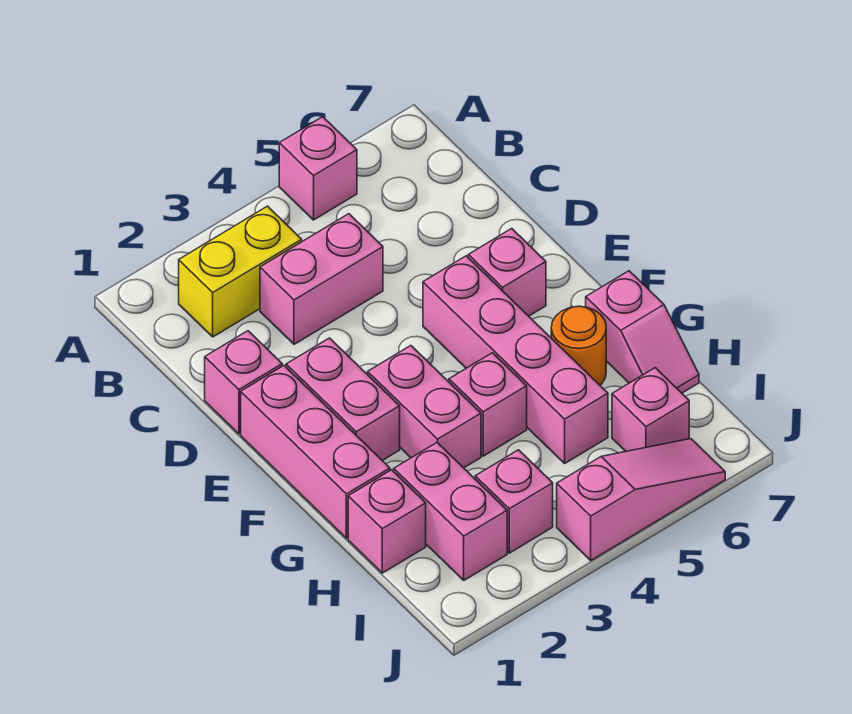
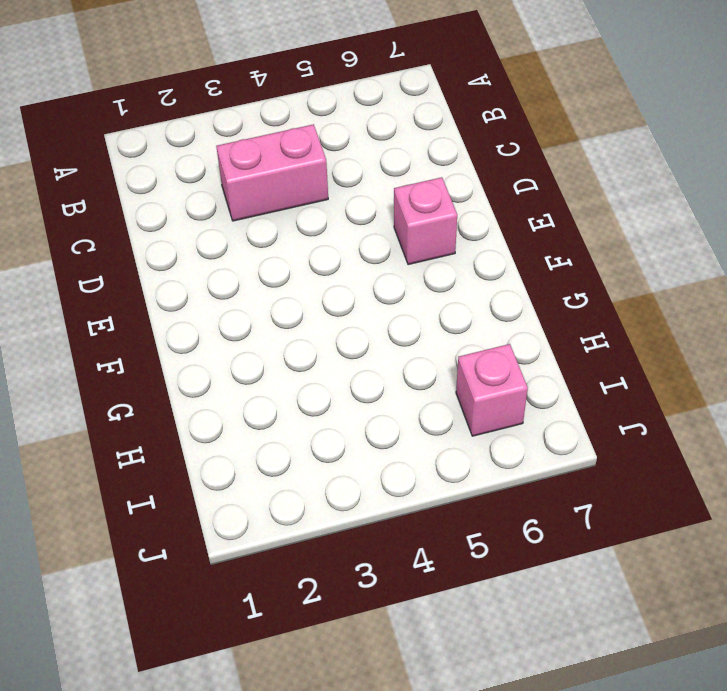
none -> pink brick A5 level 1
none -> yellow brick B2:B3 level 1
none -> pink brick D1 level 1

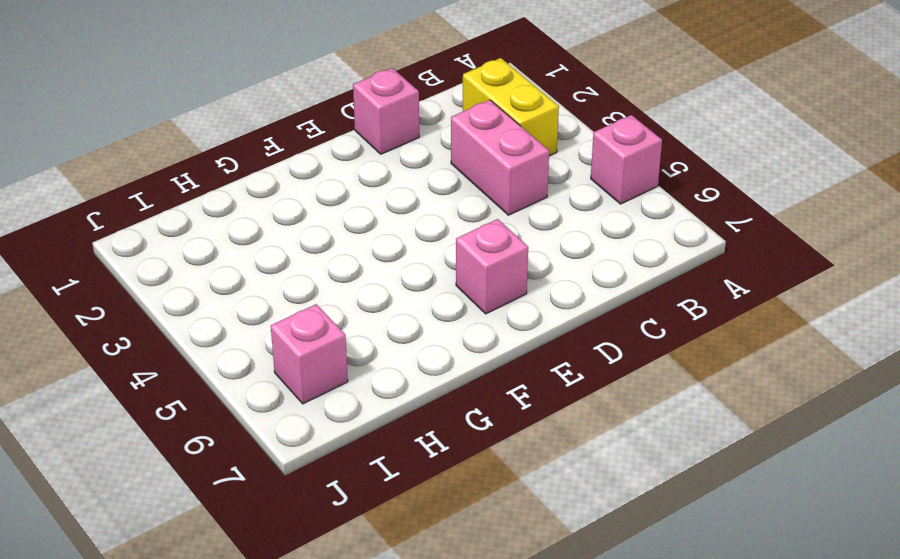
none -> pink brick E1:G1 level 1
none -> pink brick E2:F2 level 1
none -> pink brick E5:H5 level 1

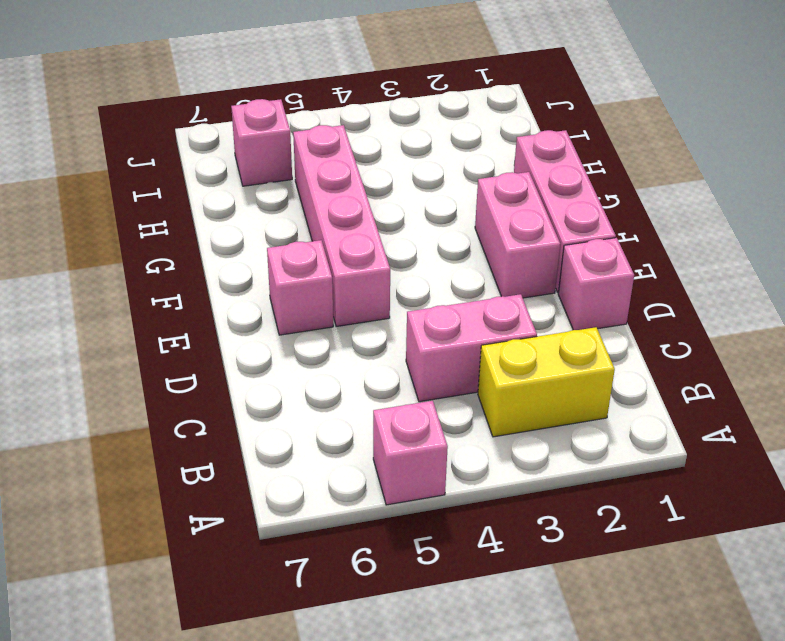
none -> pink brick F3:G3 level 1
none -> pink brick G4 level 1
none -> orange round brick G6 level 1

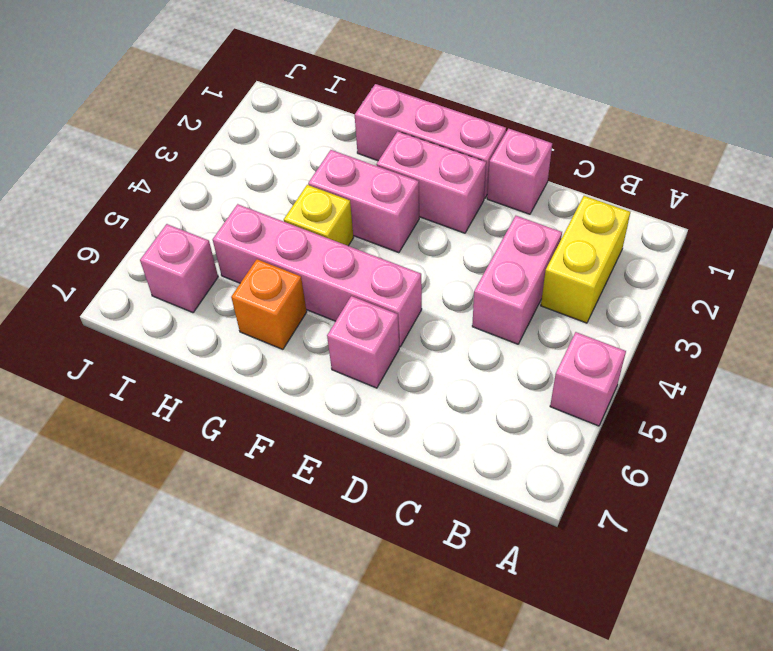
yellow brick G4 level 1 -> pink brick G4 level 1
orange brick G6 level 1 -> orange round brick G6 level 1
none -> pink slope G7:H7 level 1 top G
none -> pink brick H1 level 1
none -> pink brick H2:I2 level 1

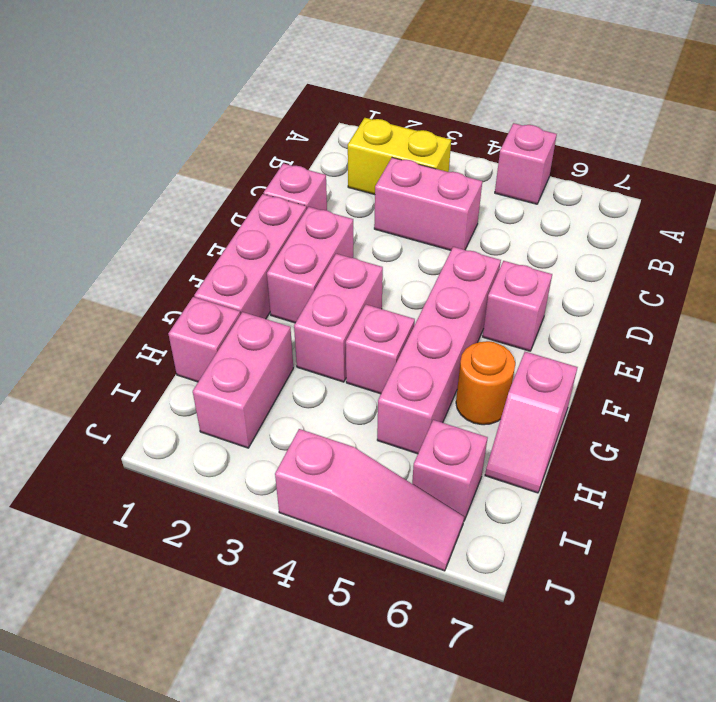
none -> pink brick I3 level 1

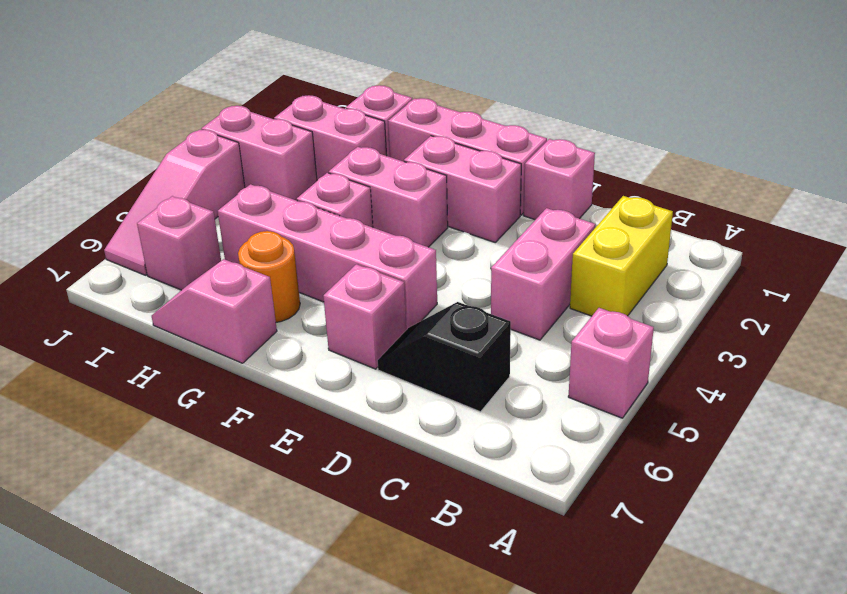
black slope C6:D6 level 1 top C -> none
pink brick I3:J3 level 1 -> pink brick I3 level 1

